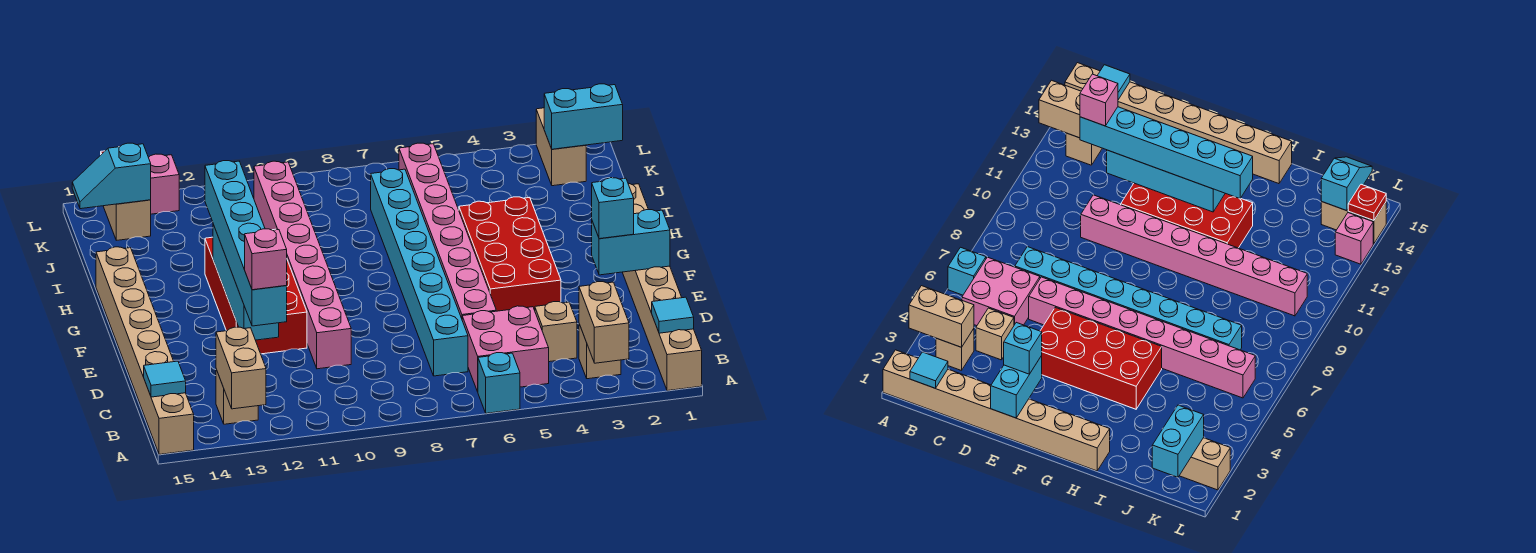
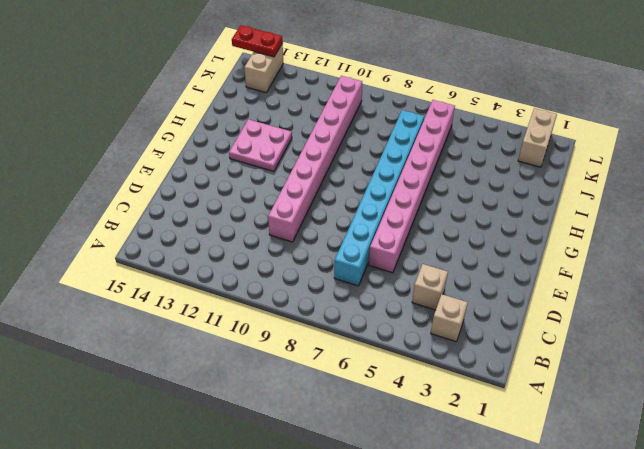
pink plate G12:H13 level 1 -> red brick E11:H12 level 1
red plate L14:L15 level 2 -> red plate L14 level 2
none -> tan brick A1:H1 level 1
none -> cyan brick A6 level 1
none -> tan brick A15:H15 level 1

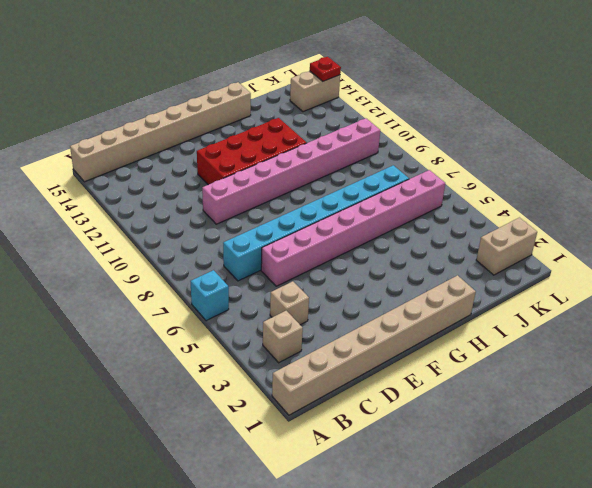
none -> pink brick B5:C6 level 1
none -> tan brick B13 level 1
none -> red brick E4:H5 level 1

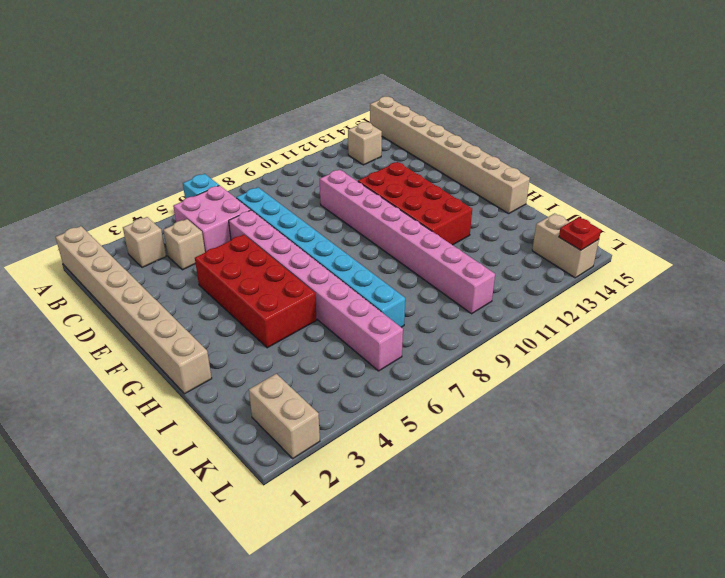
none -> pink brick L13 level 1
none -> tan brick A3:B3 level 2
none -> tan brick A13:B13 level 2

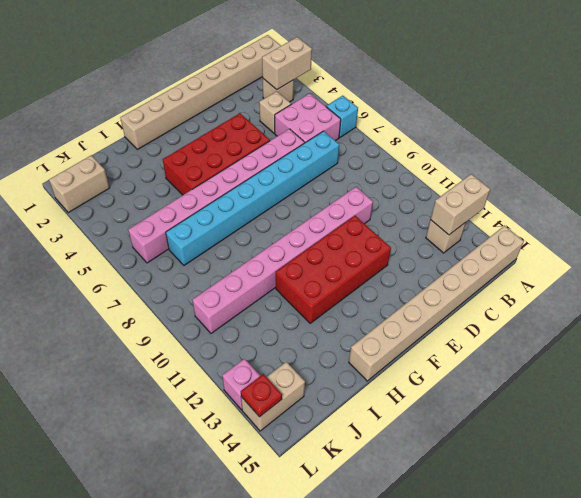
none -> cyan tile B1 level 2
none -> cyan tile B15 level 2
none -> cyan brick D12:G12 level 2

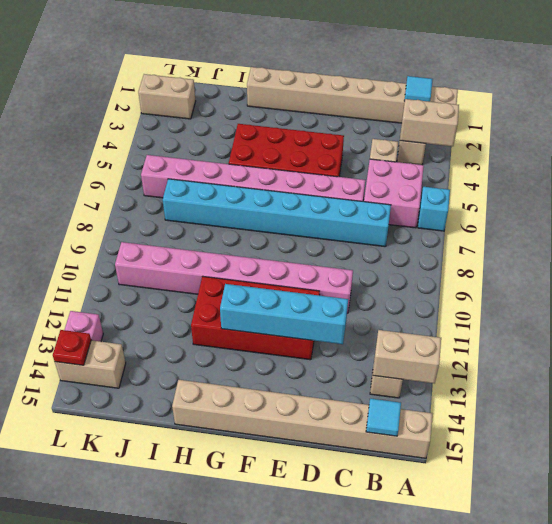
none -> cyan brick E1:E2 level 2
none -> cyan brick K1:K2 level 2
none -> cyan slope K14:K15 level 2 top 14

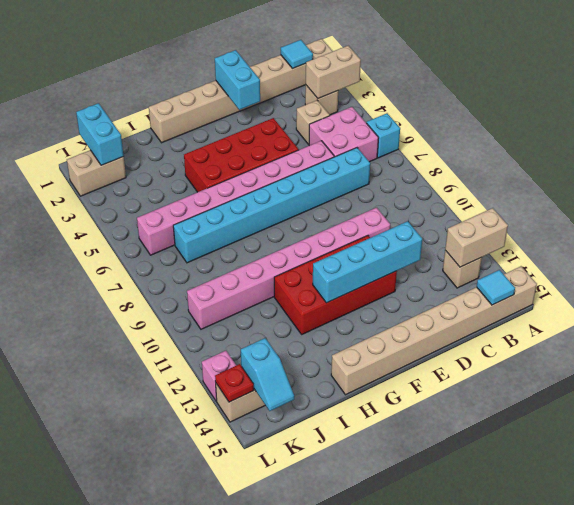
none -> cyan brick C12:H12 level 3
none -> cyan brick E2 level 3
none -> pink brick C12 level 4

